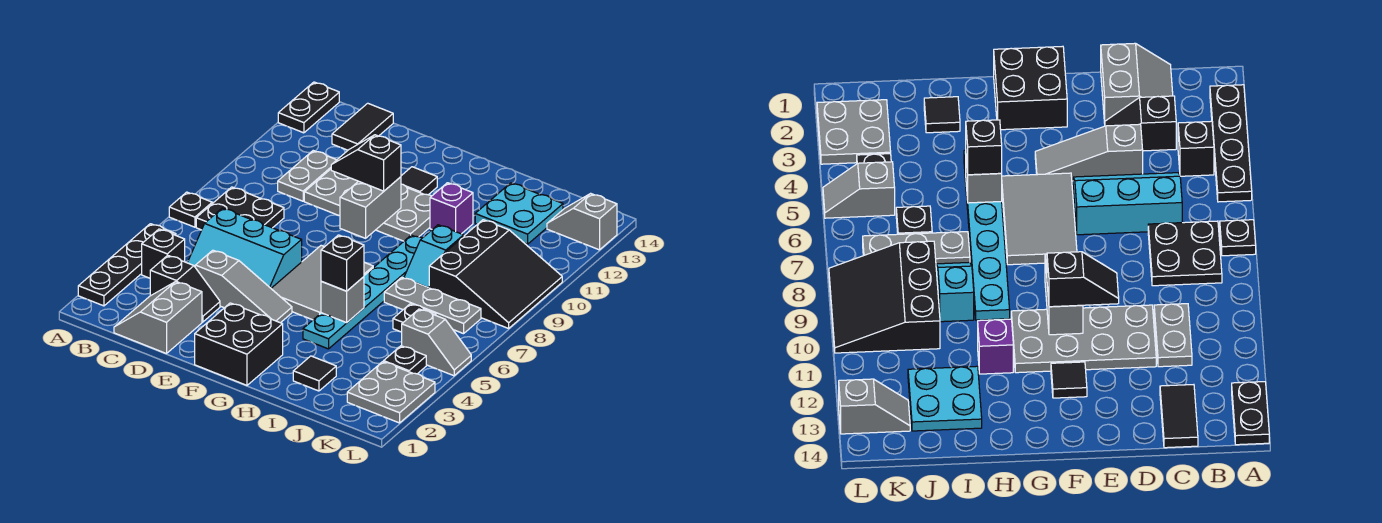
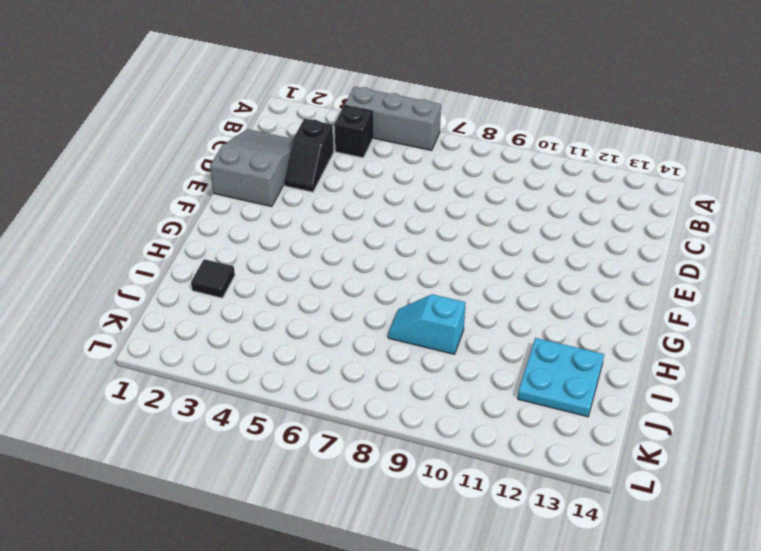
grey brick A4:A6 level 1 -> black plate A2:A5 level 1
grey slope C1:E2 level 1 top E -> grey slope C1:D2 level 1 top D
none -> black plate A7 level 1
none -> black plate A13:A14 level 1
none -> black plate B7:C8 level 1
none -> cyan slope C5:E6 level 1 top 6

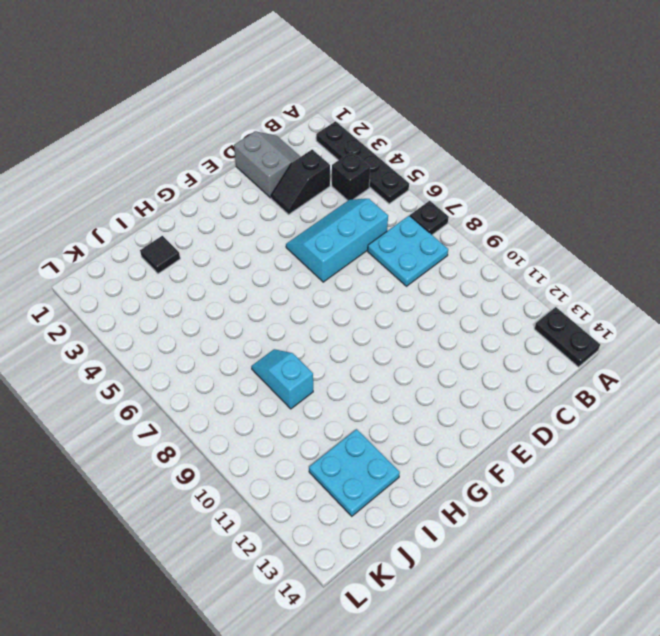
cyan plate B7:C8 level 1 -> black plate B7:C8 level 1
none -> grey plate C10:C11 level 1
none -> black tile C13:C14 level 1
none -> grey slope D4:F4 level 1 top D
none -> grey plate D10:G11 level 1

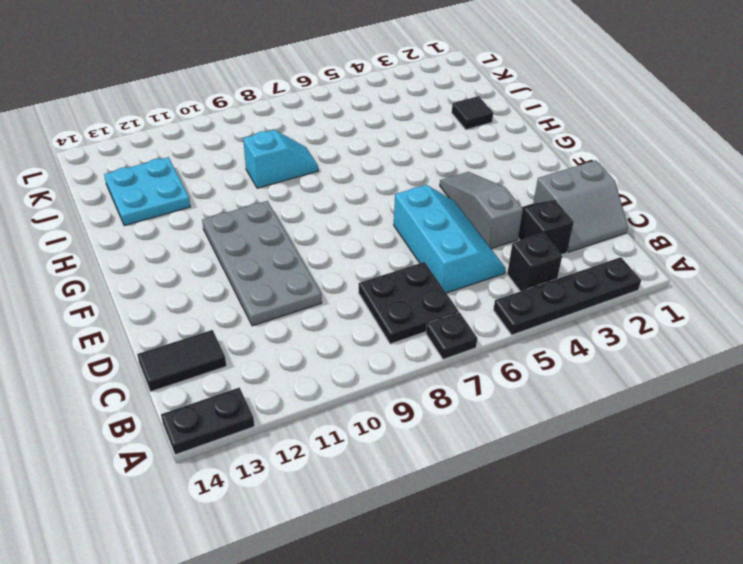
none -> grey plate C10:C11 level 1
none -> black brick F1:G2 level 1
none -> grey tile F5:G7 level 1
none -> black tile F12 level 1

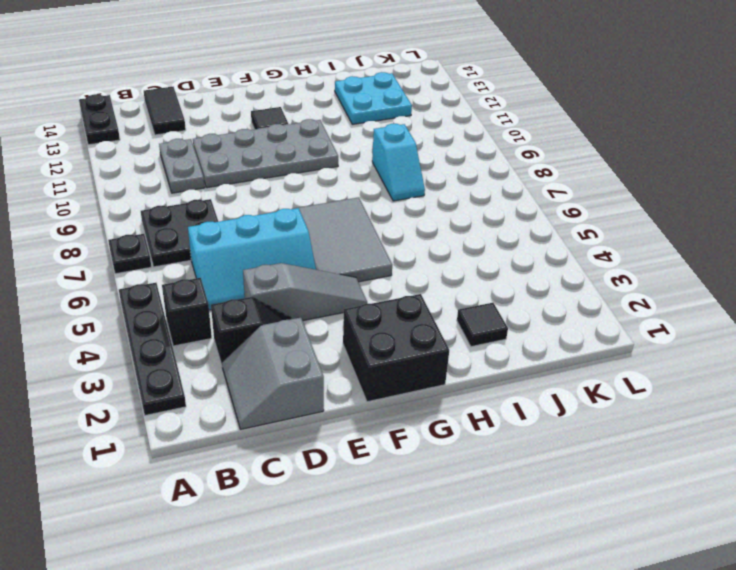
none -> cyan plate H4:H9 level 1
none -> purple brick H11 level 1
none -> grey plate I7:K7 level 1
none -> black plate J6 level 1

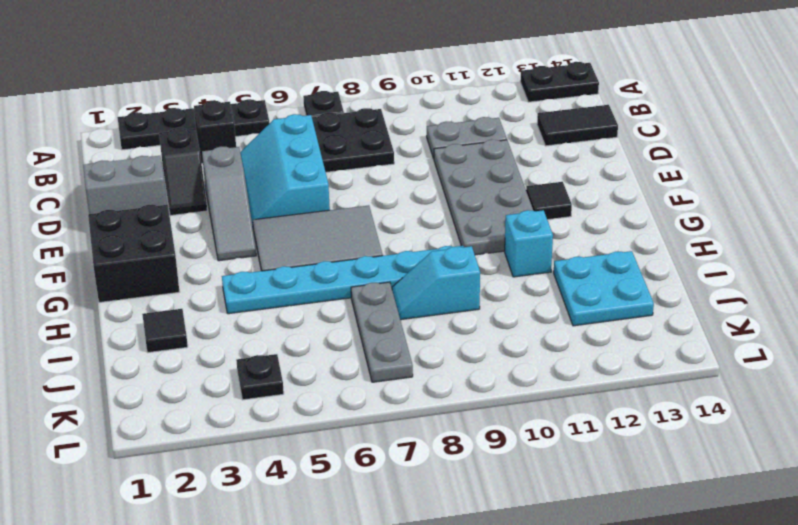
cyan brick H11 level 1 -> purple brick H11 level 1
none -> black plate J6 level 1
none -> black slope J8:L10 level 1 top J
none -> grey plate K2:L3 level 1
none -> grey slope K5:L5 level 1 top K

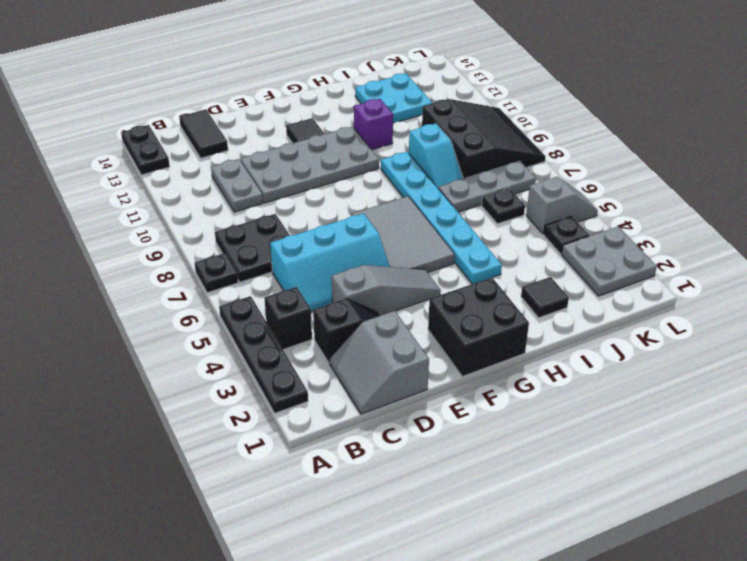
none -> grey slope K13:L13 level 1 top L
none -> grey brick F9:F10 level 2
none -> grey brick H5 level 2
none -> black slope E10:F10 level 3 top F

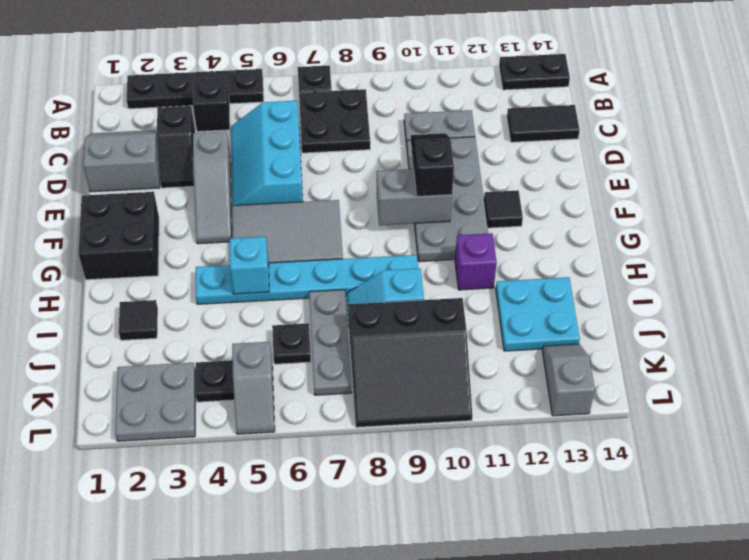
cyan brick H5 level 2 -> grey brick H5 level 2
none -> black brick H5 level 3

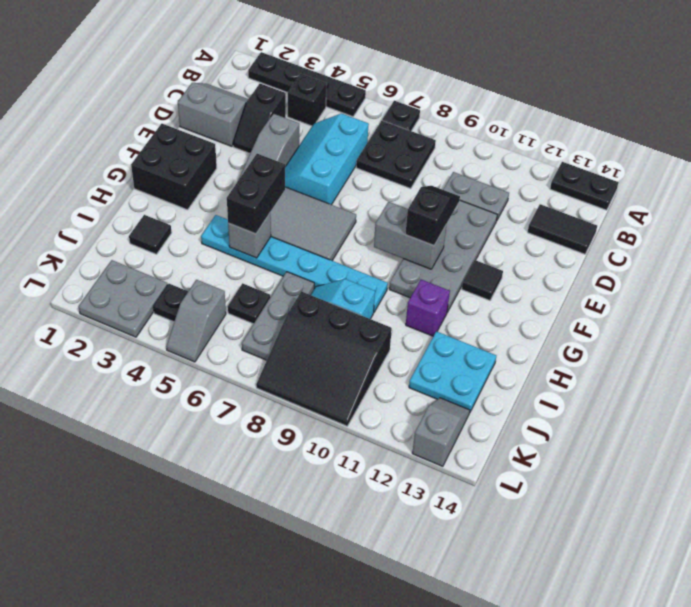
black brick G5:H5 level 3 -> black brick H5 level 3

